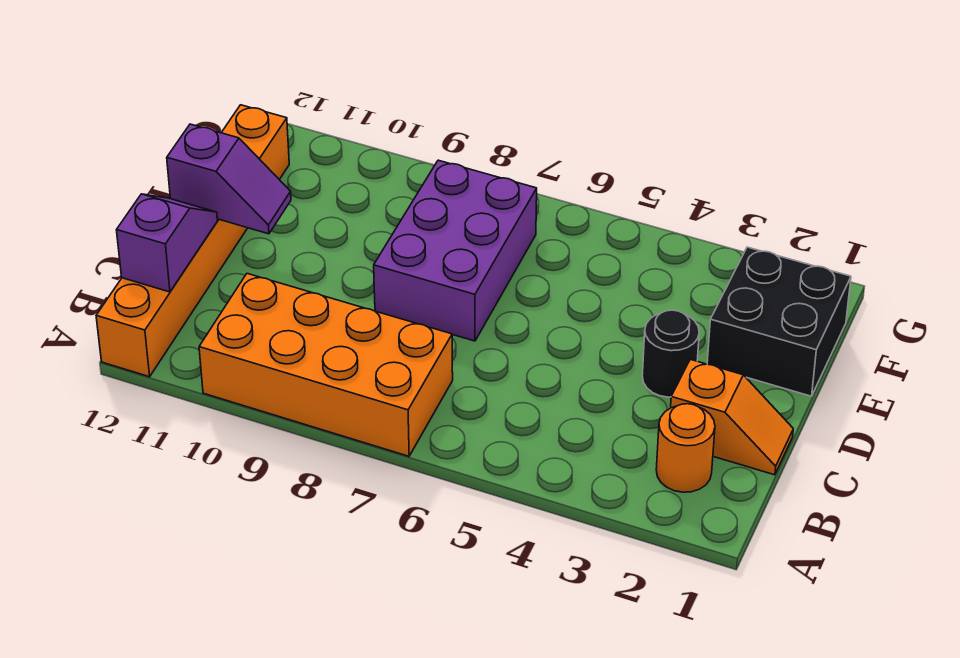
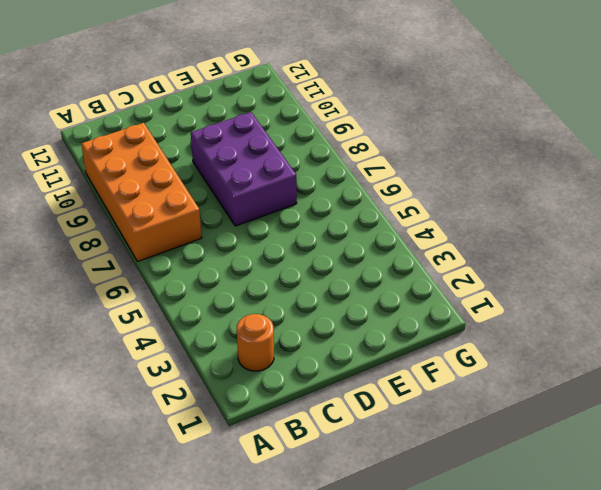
purple brick D7:E9 level 1 -> purple brick D7:F8 level 1
none -> orange brick A12:F12 level 1
none -> orange slope C1:C2 level 1 top 2

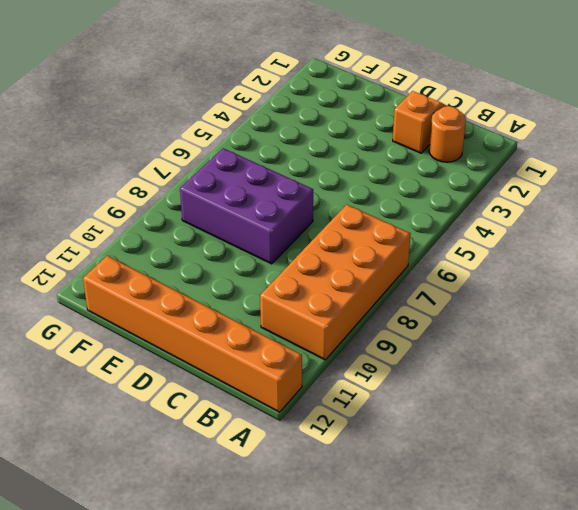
none -> black round brick D3 level 1
none -> black brick E1:F2 level 1

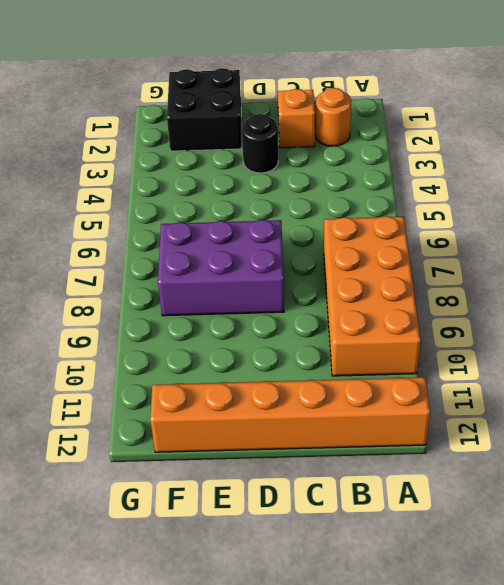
none -> purple slope B12:C12 level 2 top B
none -> purple slope D11:D12 level 2 top 12

